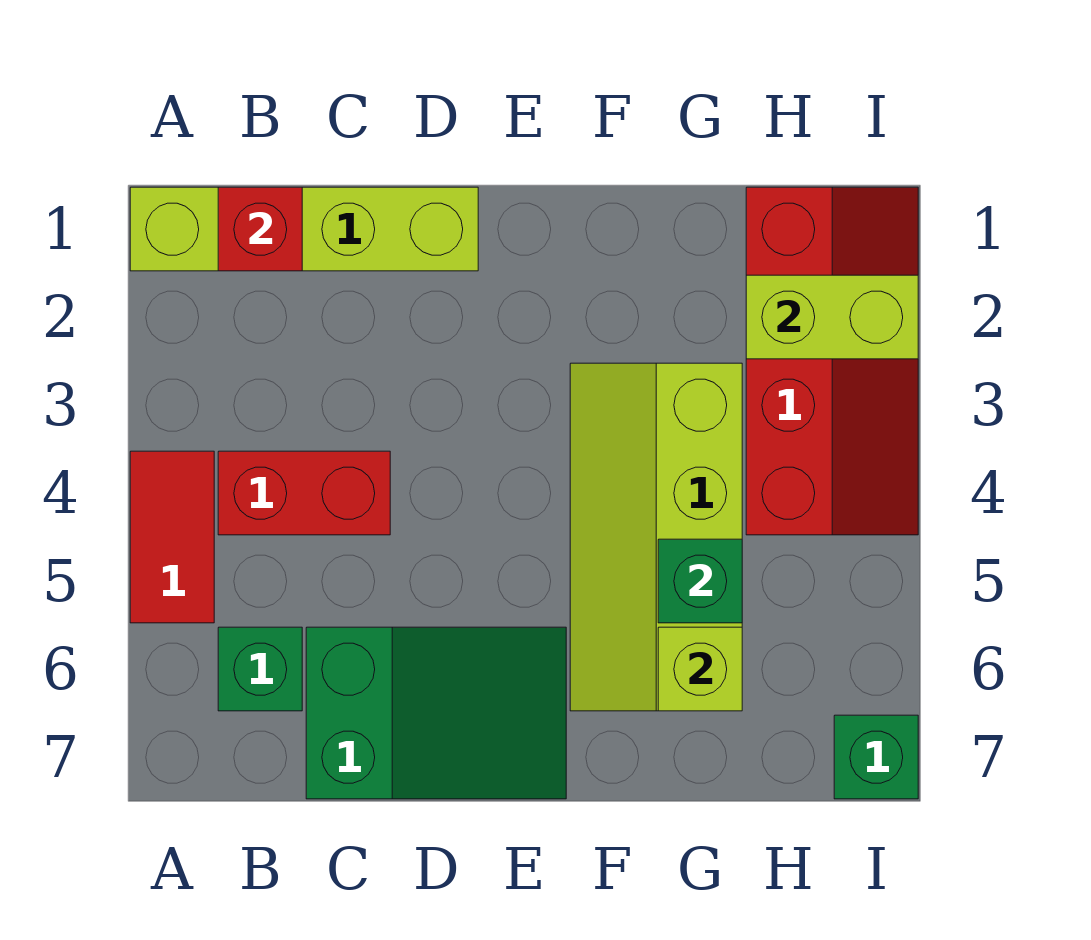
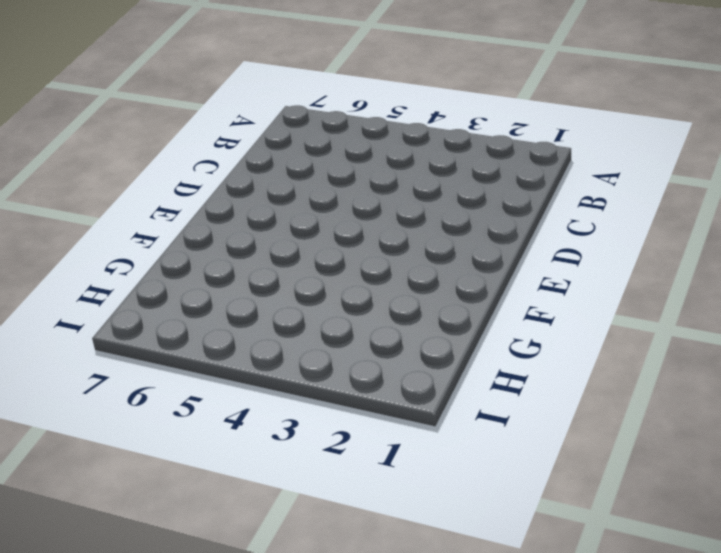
none -> lime brick A1:D1 level 1
none -> red tile A4:A5 level 1
none -> red brick B4:C4 level 1

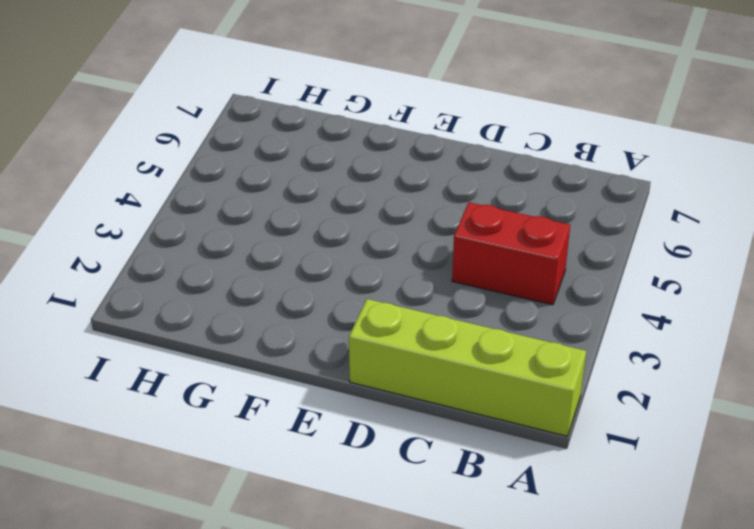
none -> red tile A4:A5 level 1
none -> green brick B6 level 1
none -> green slope C6:E7 level 1 top C

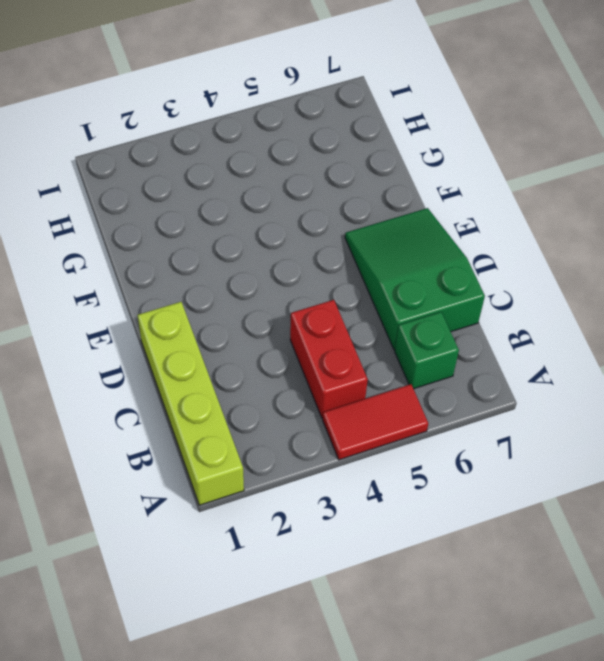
none -> lime slope F3:G6 level 1 top G
none -> red slope H1:I4 level 1 top H
none -> green brick I7 level 1

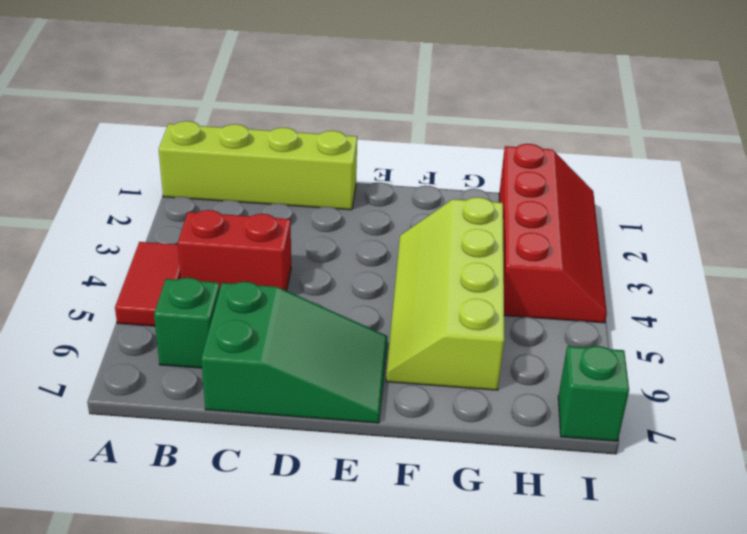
none -> red brick B1 level 2
none -> green brick G5 level 2
none -> lime brick G6 level 2

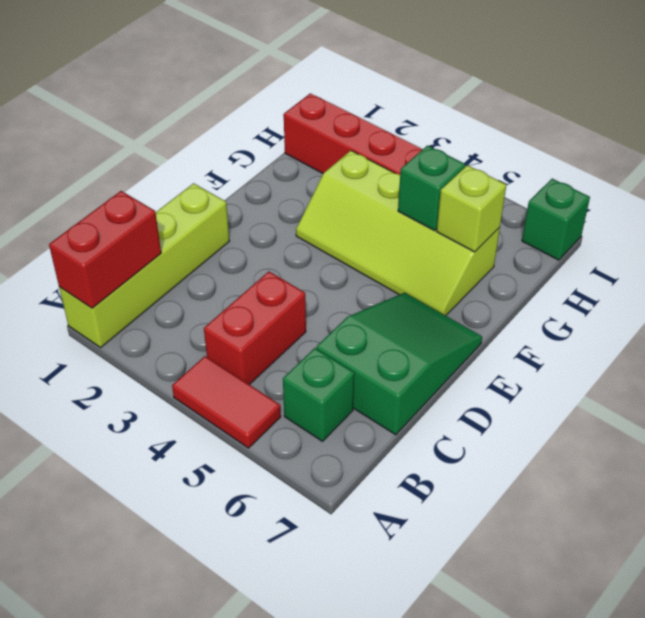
red brick A1:B1 level 2 -> red brick B1 level 2
none -> lime brick H2:I2 level 2

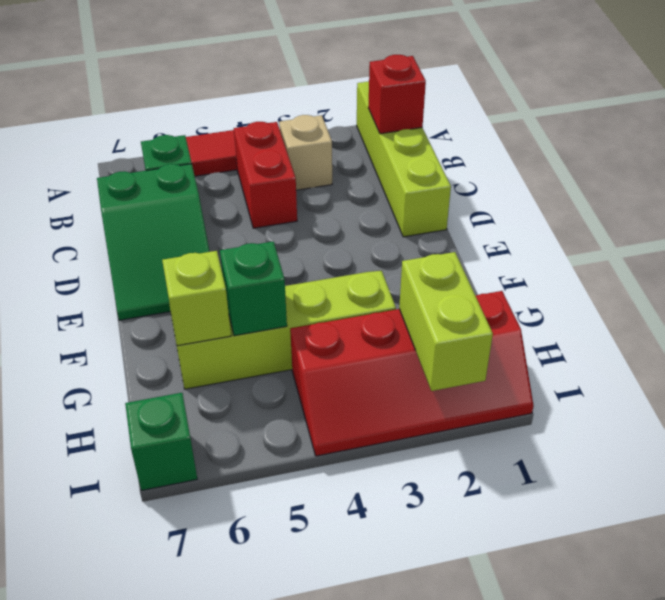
tan brick B3 level 1 -> none

